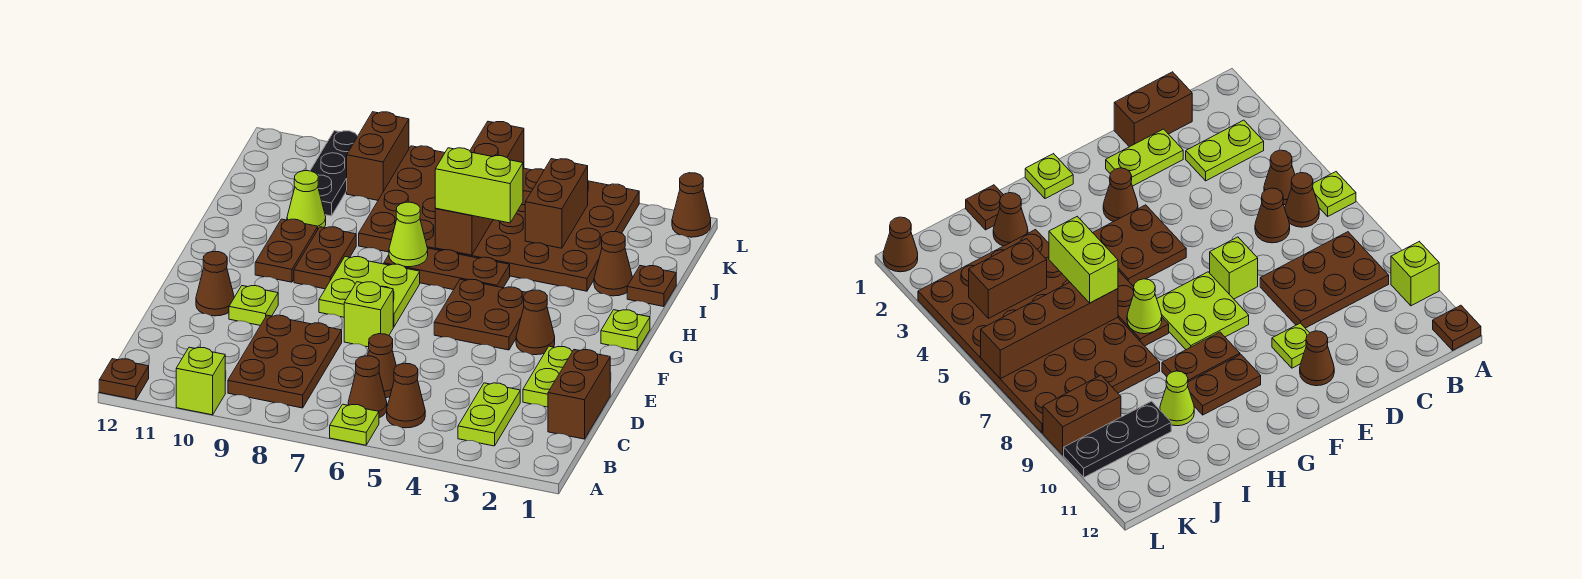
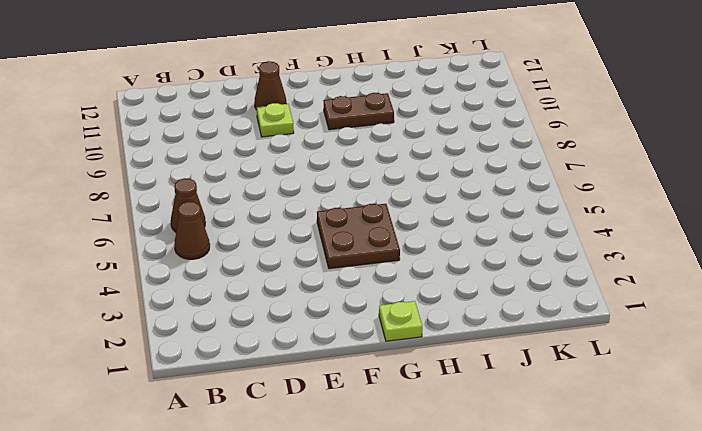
none -> lime plate A6 level 1
none -> lime brick A10 level 1
none -> brown plate A12 level 1
none -> lime plate B3:C3 level 1

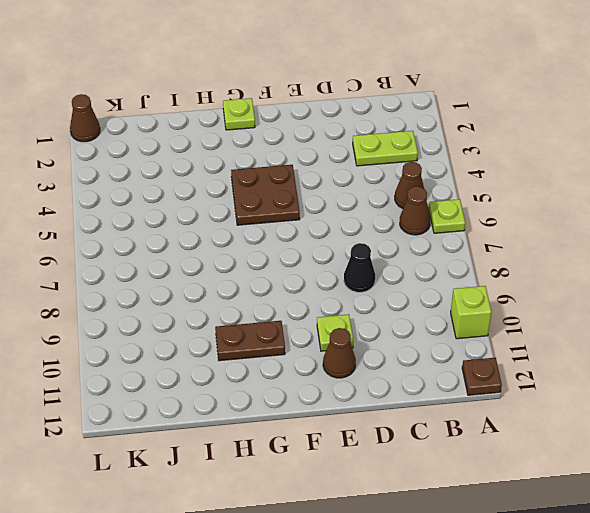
black cone D8 level 1 -> brown plate B8:D9 level 1
none -> brown brick C1:D1 level 1
none -> brown cone C6 level 1
none -> lime plate D2:E2 level 1
none -> lime brick E7 level 1

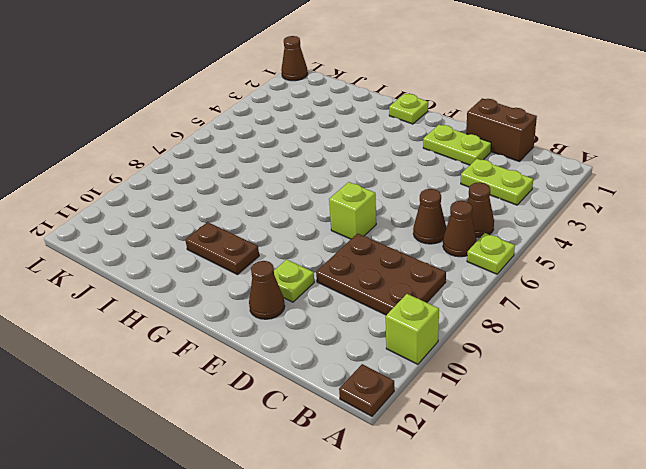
none -> brown cone F3 level 1
none -> brown plate F4:G5 level 1
none -> lime plate F7:G8 level 1
none -> brown plate G9:H9 level 1

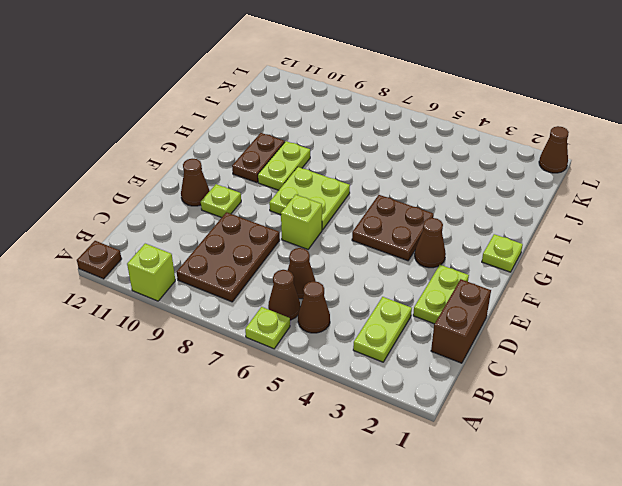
lime plate G9:H9 level 1 -> brown plate G9:H9 level 1
none -> brown plate H5:H7 level 1
none -> brown plate I1 level 1
none -> brown cone I2 level 1
none -> brown plate I3:L8 level 1

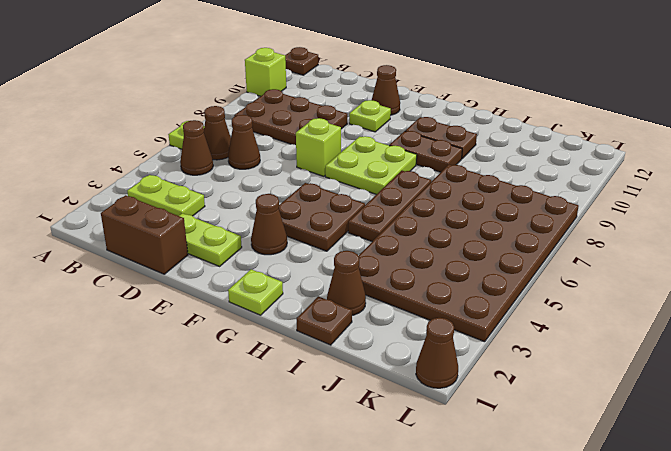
none -> lime cone I10 level 1
none -> black plate J10:L10 level 1
none -> brown brick K9:L9 level 1
none -> lime cone H7 level 2

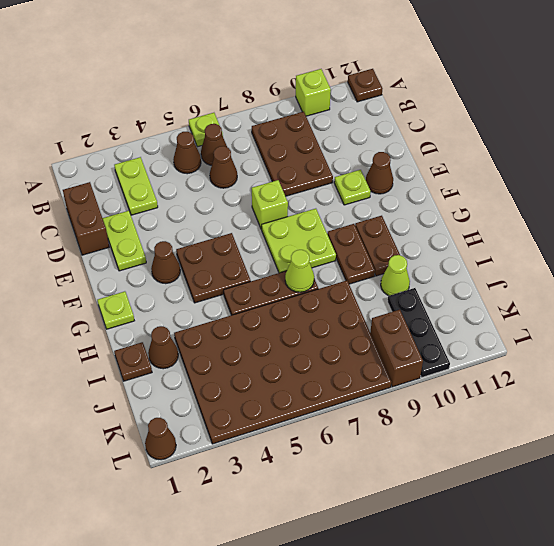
none -> brown brick I6:L6 level 2
none -> brown brick J4:K4 level 2
none -> lime brick I5:I6 level 3

